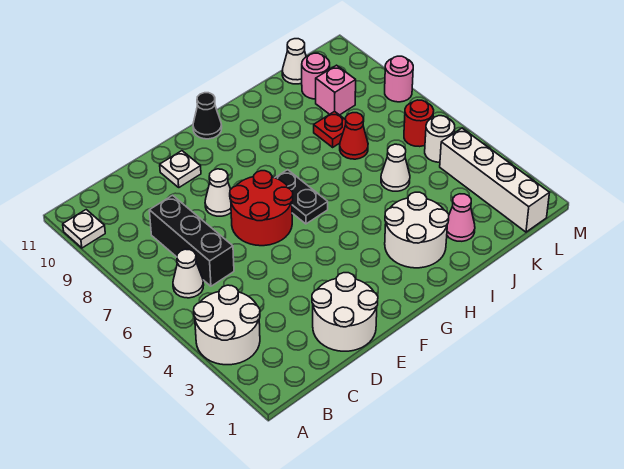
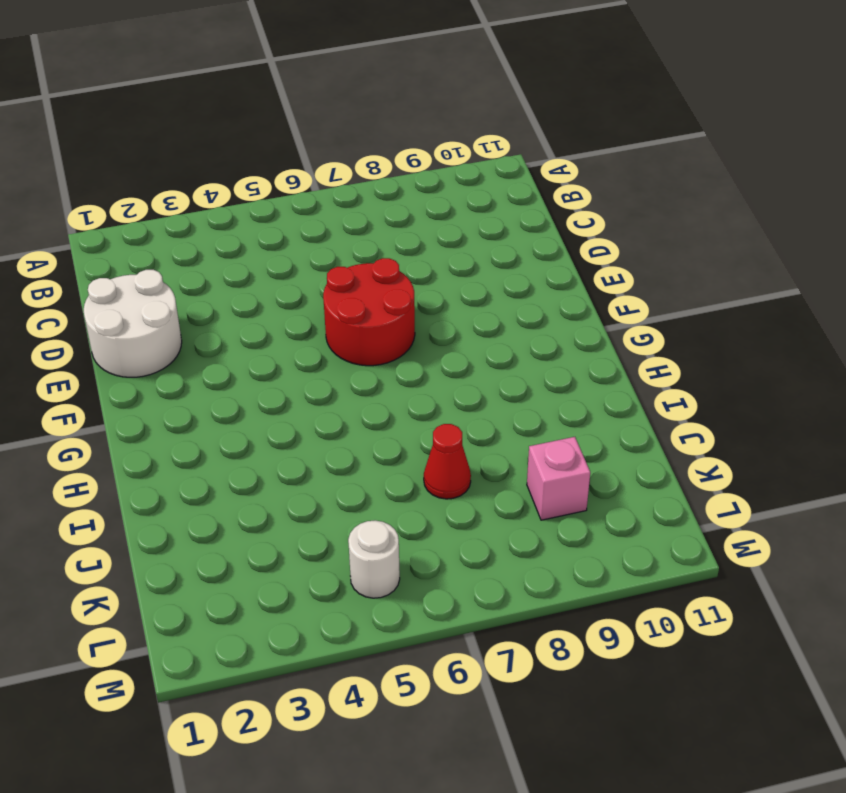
none -> white round brick A3:B4 level 1
none -> white plate A10 level 1
none -> white cone B6 level 1

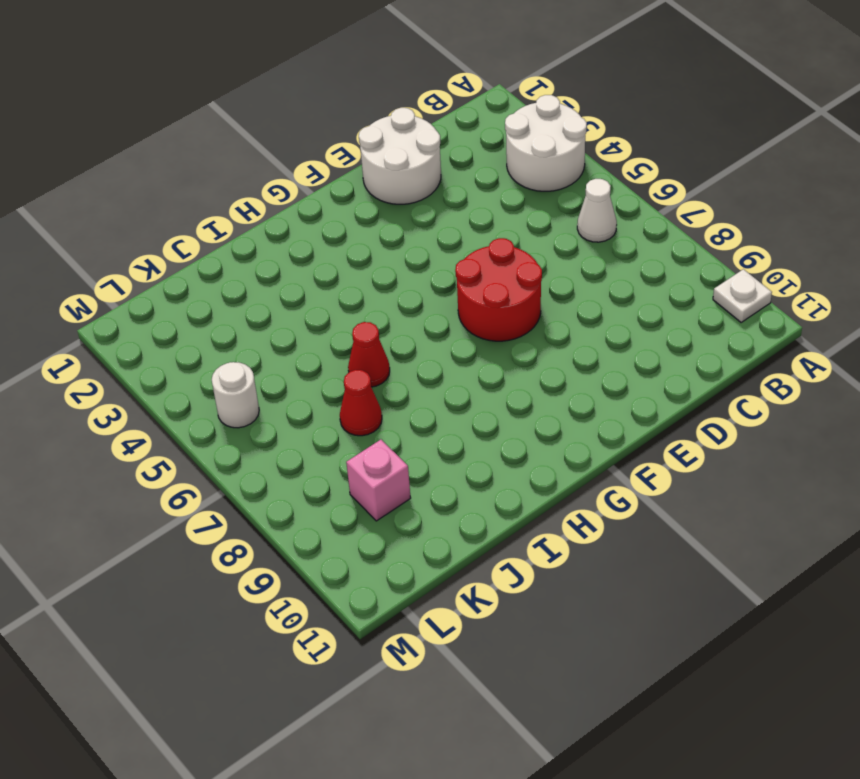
red cone I6 level 1 -> none
none -> black brick C6:C8 level 1
none -> white cone E8 level 1
none -> white plate E10 level 1

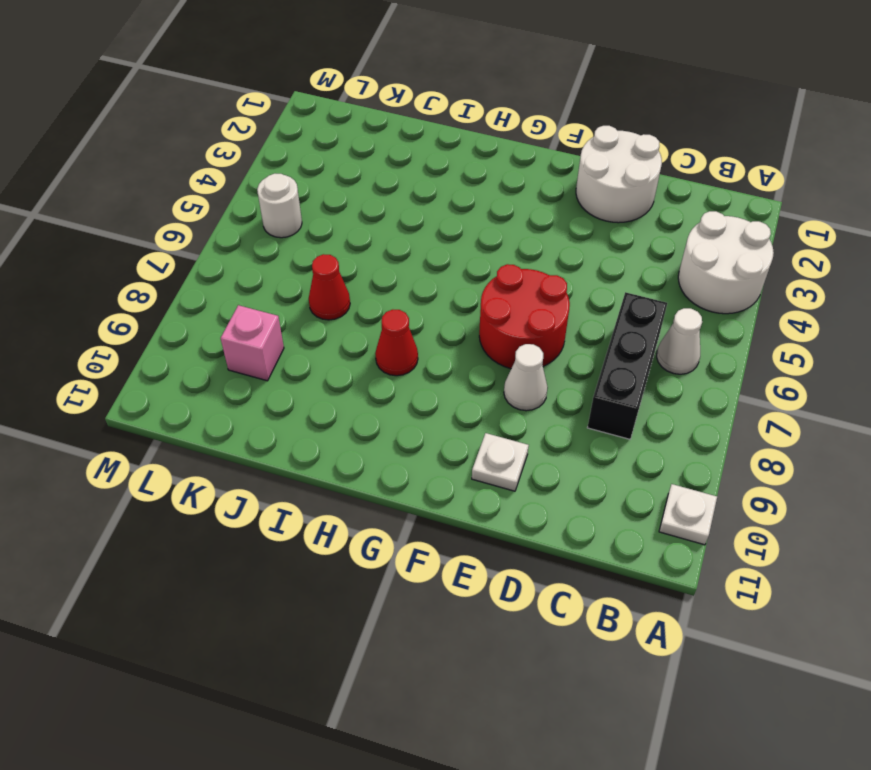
red cone H8 level 1 -> none
none -> black plate G6:G7 level 1
none -> black cone G11 level 1
none -> white round brick H2:I3 level 1

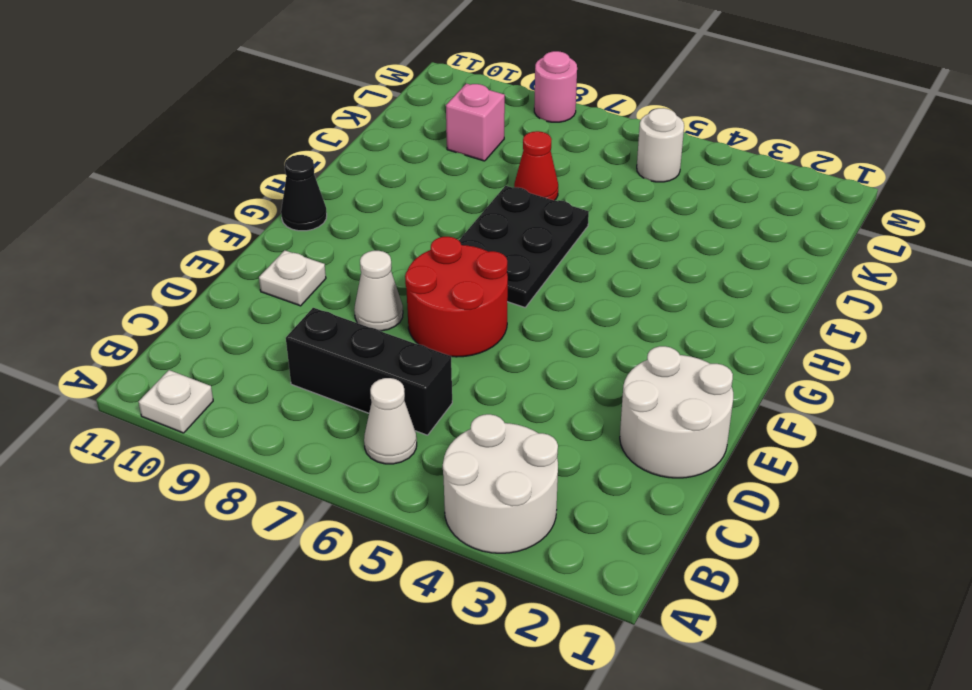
black plate G6:I7 level 1 -> black plate G6:G7 level 1
none -> white round brick H2:I3 level 1
none -> pink cone J2 level 1
none -> white cone J5 level 1

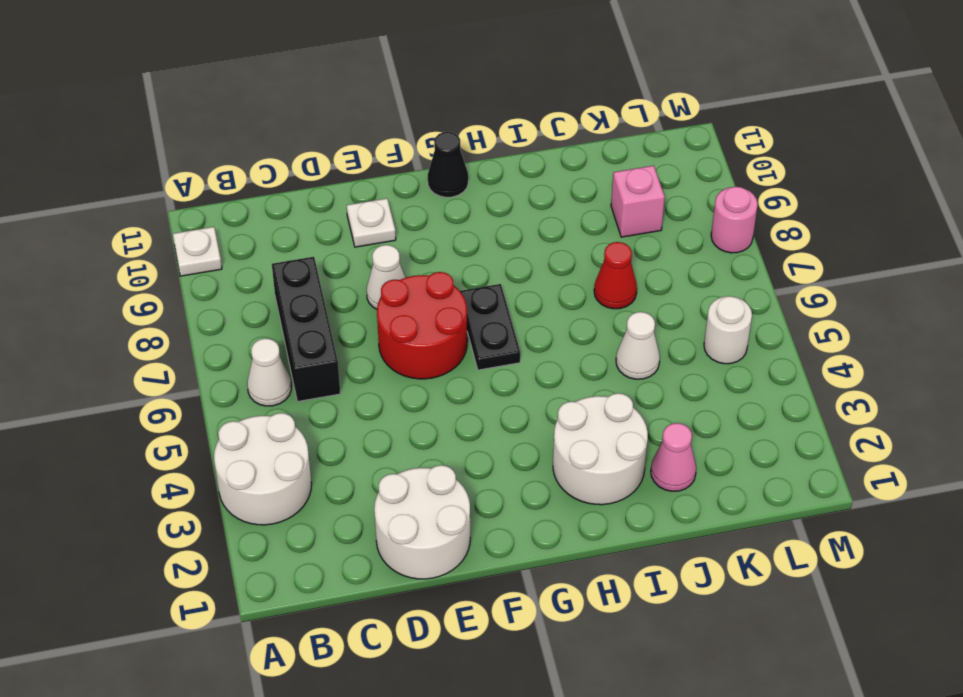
none -> red plate J8 level 1
none -> pink round brick K10 level 1
none -> white cone K11 level 1

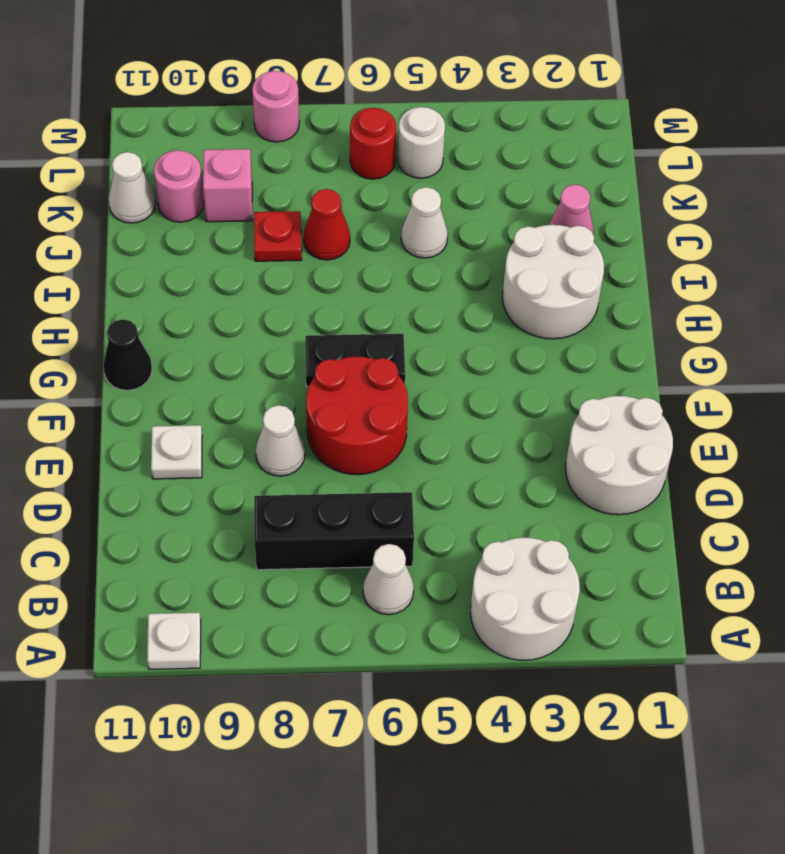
none -> white brick L1:L4 level 1

